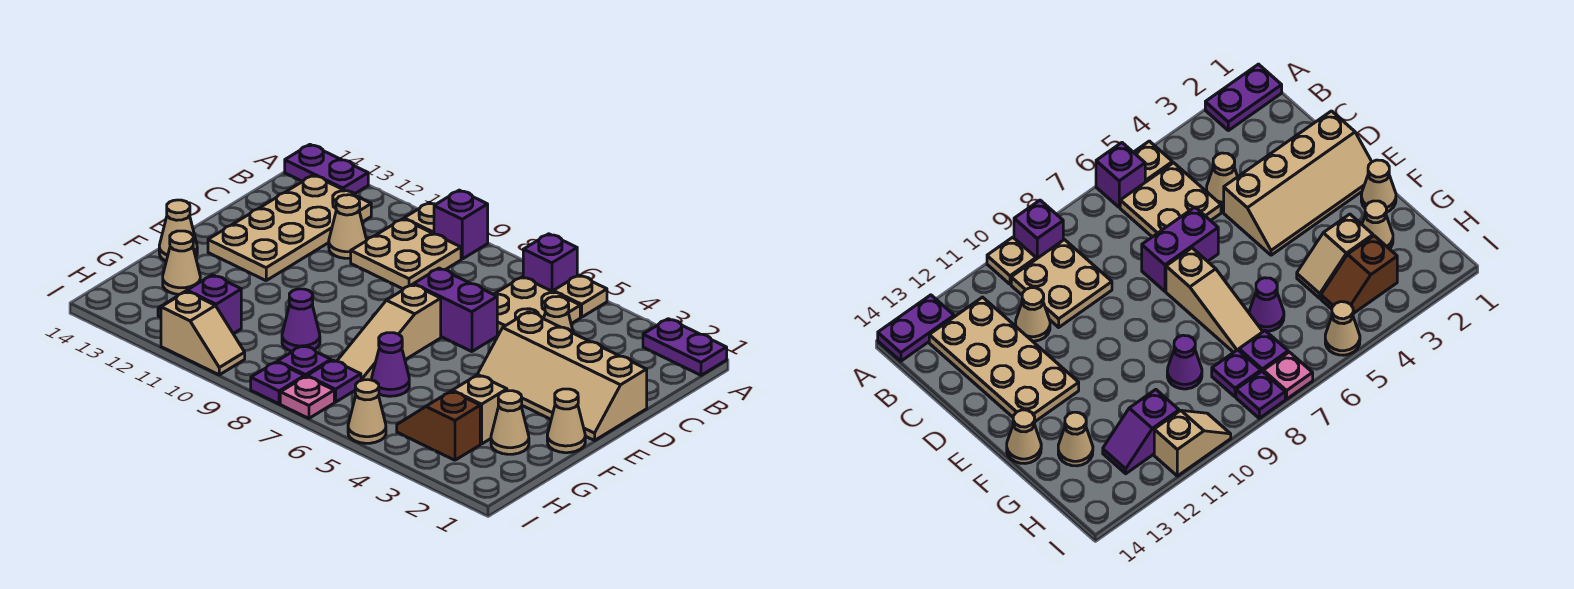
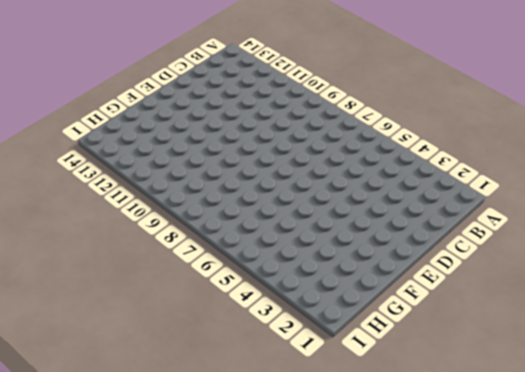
none -> purple plate A1:A2 level 1
none -> tan plate A5 level 1
none -> purple brick A6 level 1

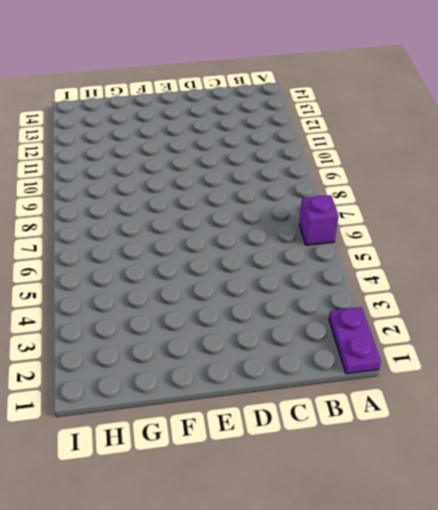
none -> tan plate A5 level 1
none -> purple brick A9 level 1
none -> tan plate A10 level 1

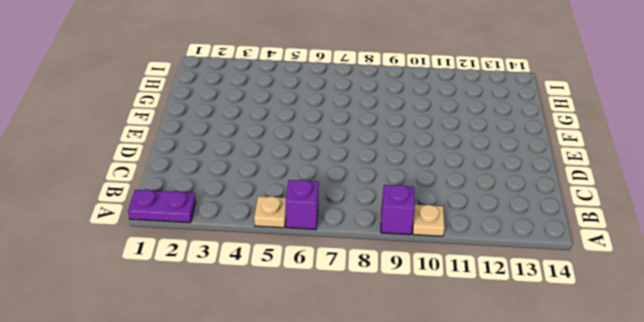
none -> purple plate A13:A14 level 1
none -> tan plate B5:C6 level 1
none -> tan plate B9:C10 level 1

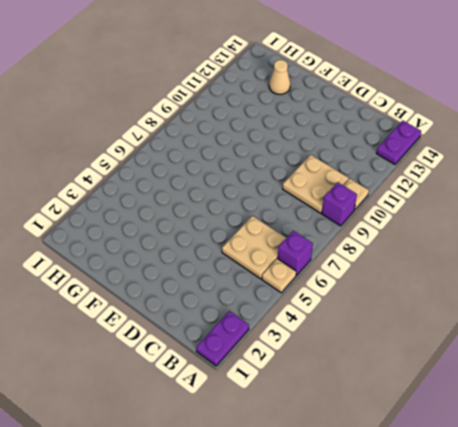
none -> tan plate B12:E13 level 1
none -> tan cone C4 level 1
none -> tan cone C11 level 1

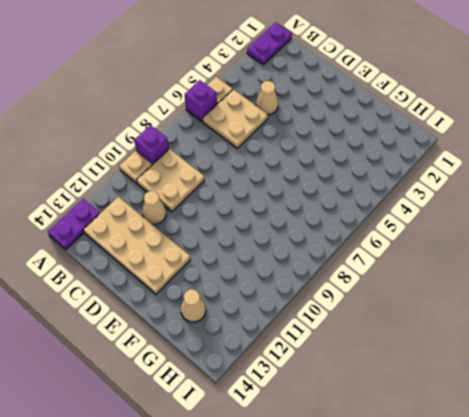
none -> tan slope D1:E4 level 1 top D
none -> purple brick D6:D7 level 1
none -> tan slope E7:G7 level 1 top E

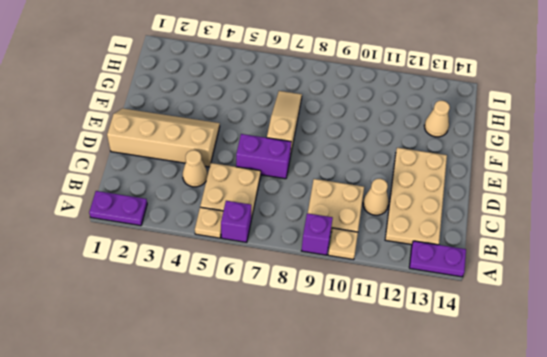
none -> tan cone F1 level 1
none -> tan cone F14 level 1
none -> tan cone G2 level 1

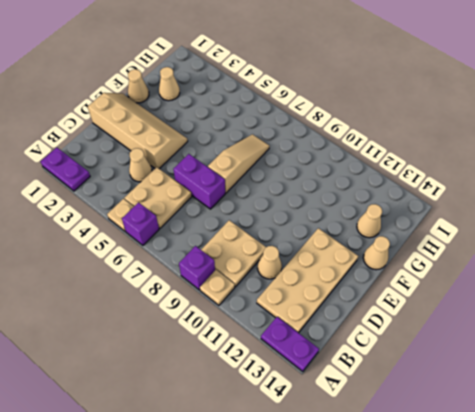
none -> tan slope G3:G4 level 1 top 3
none -> purple cone G6 level 1
none -> purple cone G9 level 1

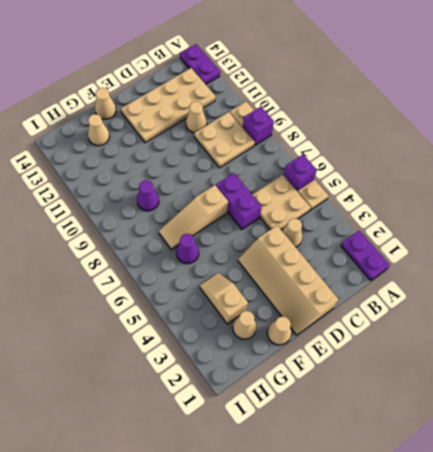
none -> brown slope H3:H4 level 1 top 3
none -> purple plate H7 level 1
none -> purple plate H8 level 1

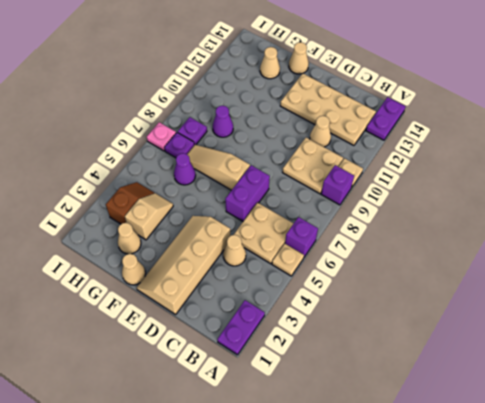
none -> purple slope H11:H12 level 1 top 11
none -> tan cone I5 level 1
none -> purple plate I8 level 1

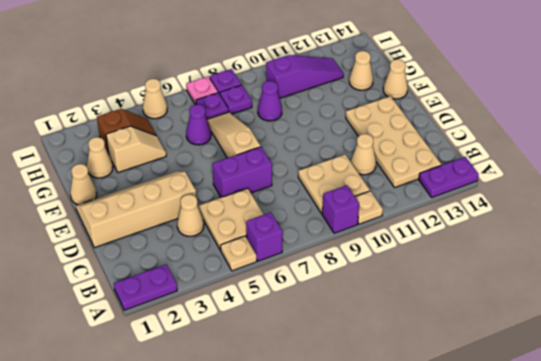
purple slope H10:H12 level 1 top 10 -> purple slope H11:H12 level 1 top 11
none -> tan slope I10:I11 level 1 top 11

